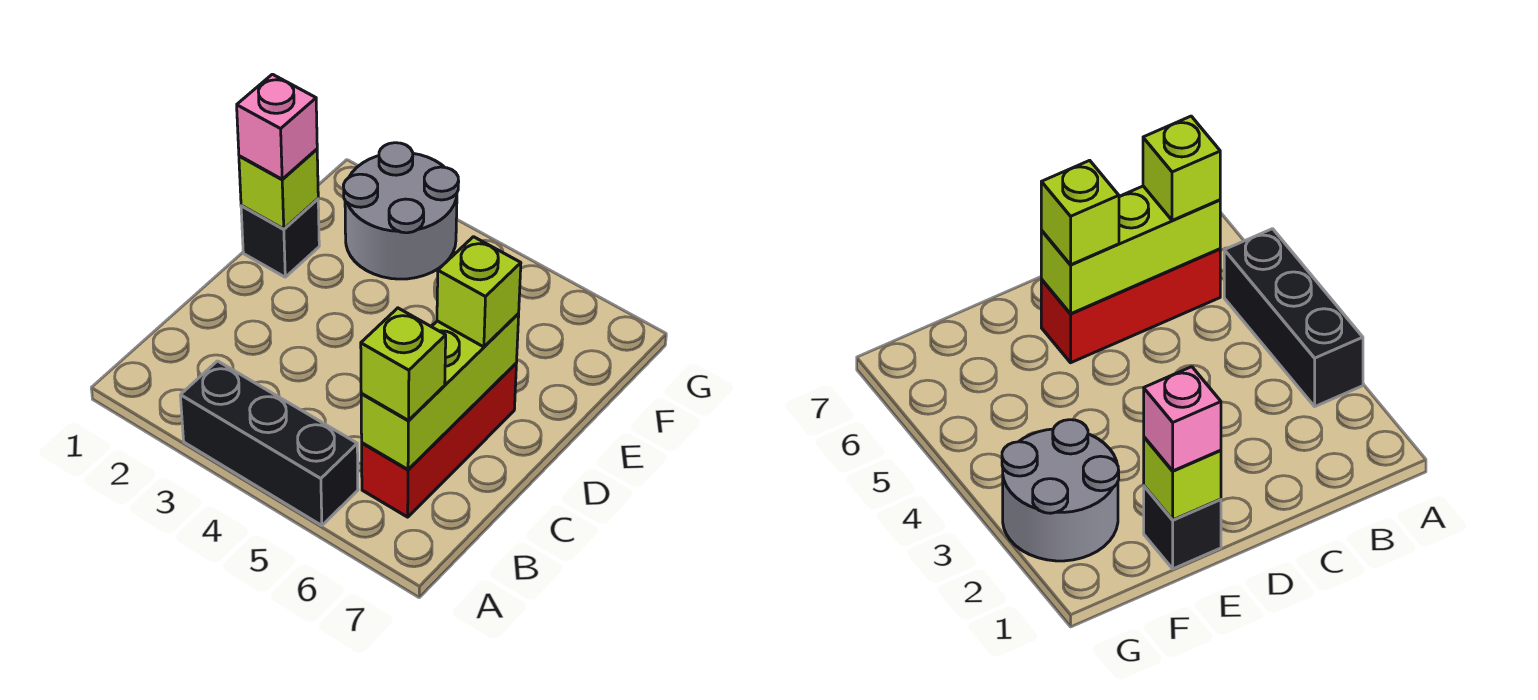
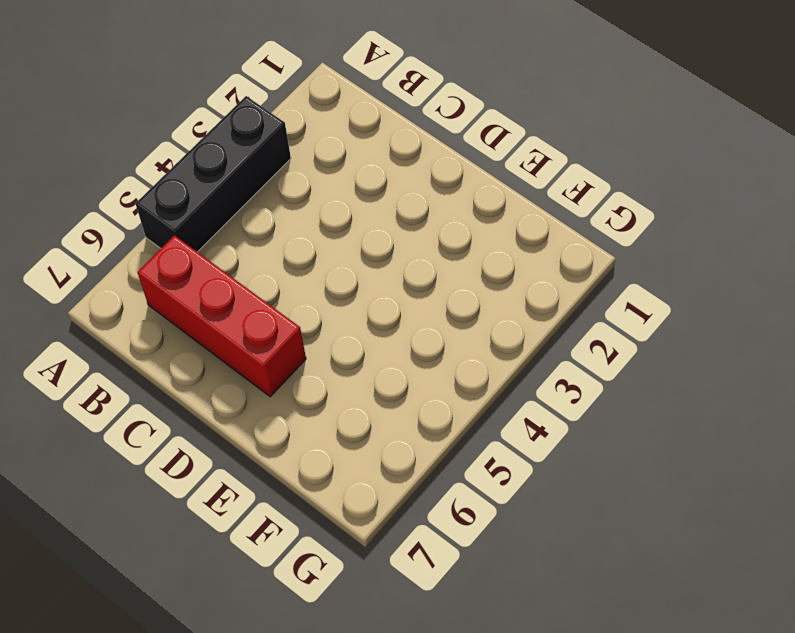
none -> black brick E1 level 1
none -> grey round brick F2:G3 level 1

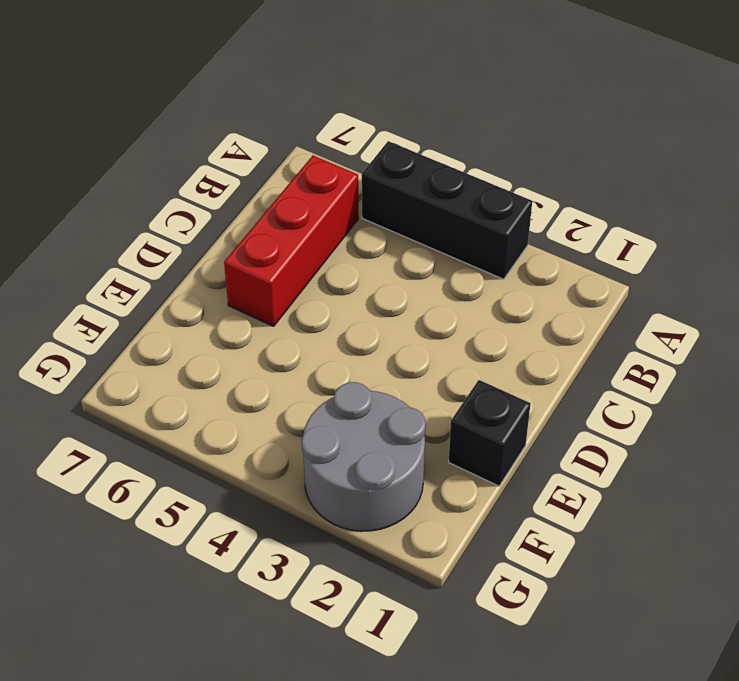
none -> lime brick B6:D6 level 2
none -> lime brick E1 level 2

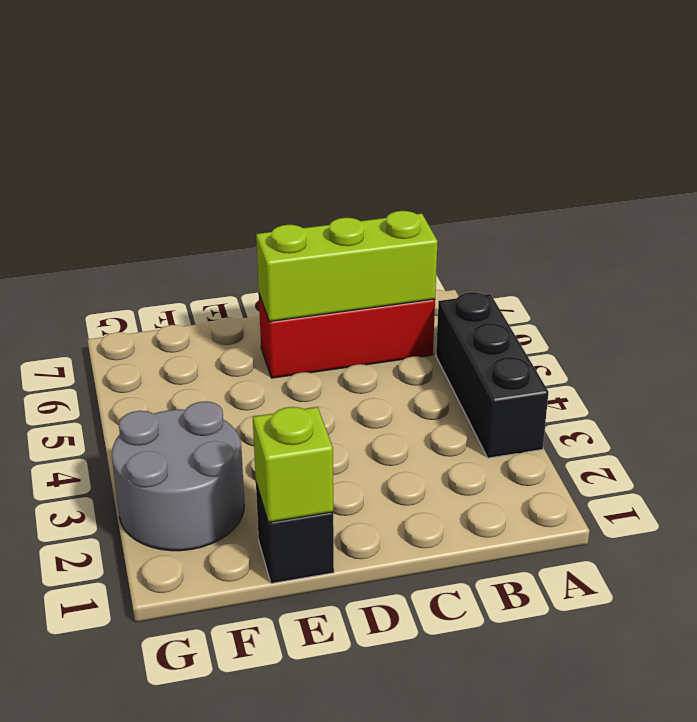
none -> lime brick B6 level 3
none -> lime brick D6 level 3

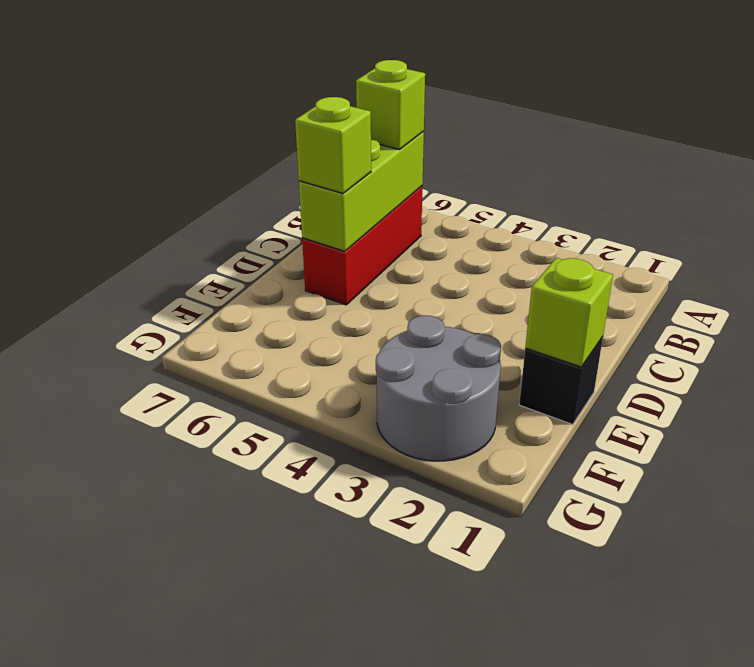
none -> black brick A3:A5 level 1
none -> pink brick E1 level 3

